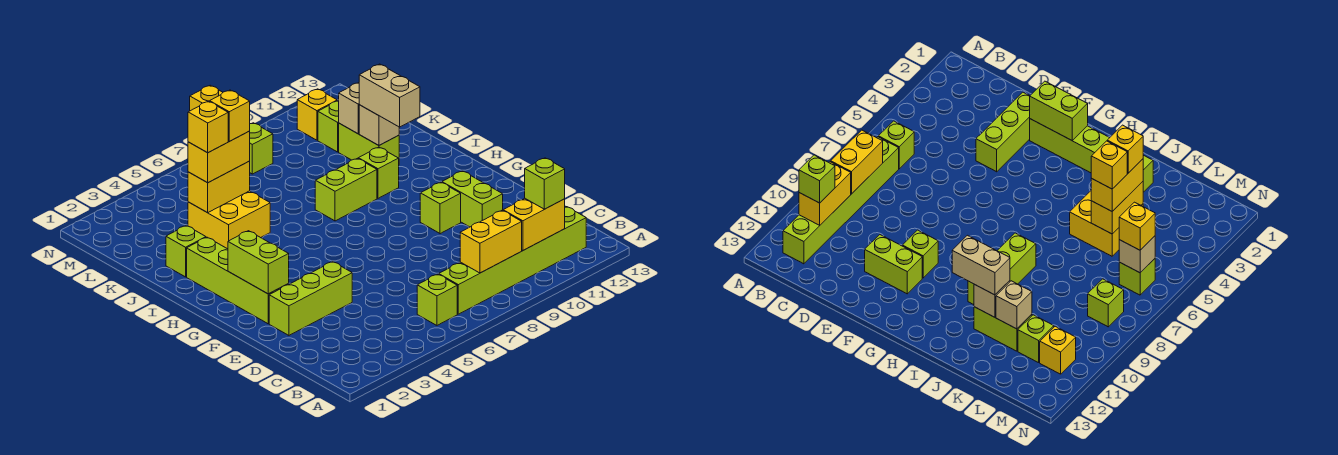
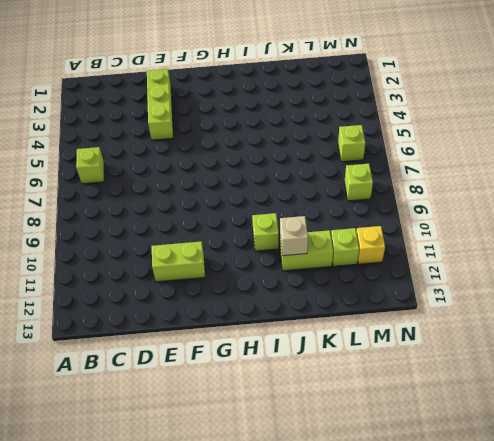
none -> lime brick B7:B12 level 1
none -> lime brick F2:I2 level 1
none -> lime brick F10 level 1

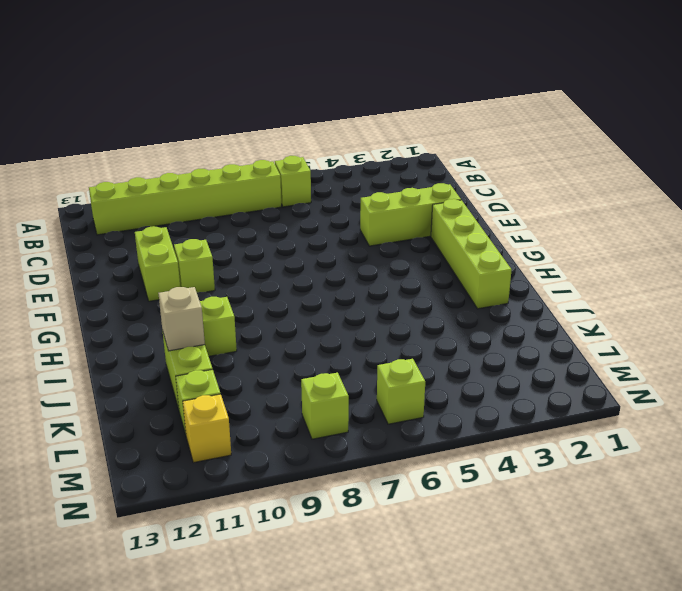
none -> lime brick I8:I9 level 1
none -> lime brick J2 level 1
none -> yellow brick J4:K5 level 1

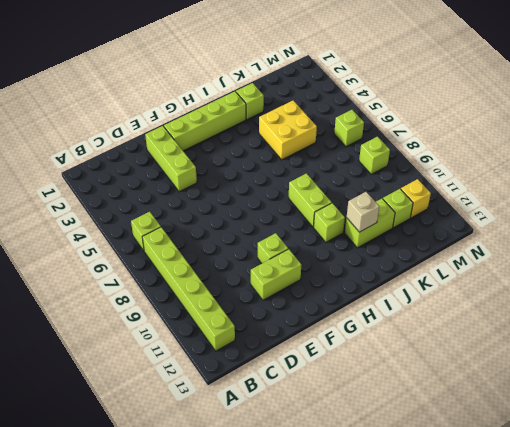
none -> yellow brick B8:B9 level 2
none -> yellow brick B10:B11 level 2
none -> lime brick F2:G2 level 2

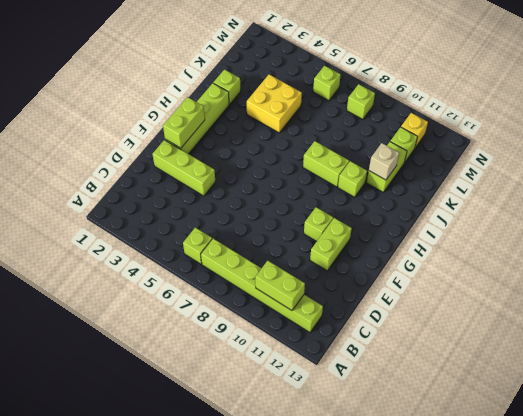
lime brick B10:B11 level 2 -> yellow brick B10:B11 level 2
none -> yellow brick B8:B9 level 2
none -> yellow brick K4:K5 level 2
none -> tan brick K11 level 2

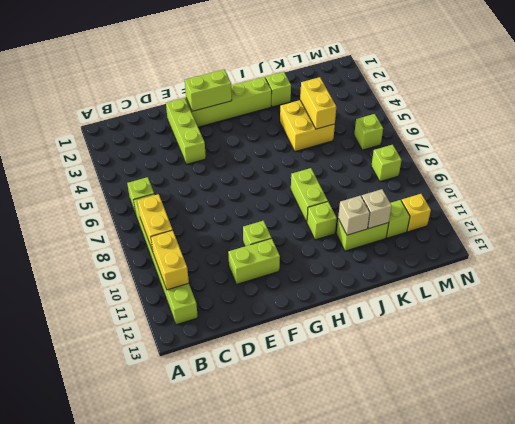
none -> tan brick M6 level 2
none -> lime brick B11 level 3
none -> tan brick I11:J11 level 3

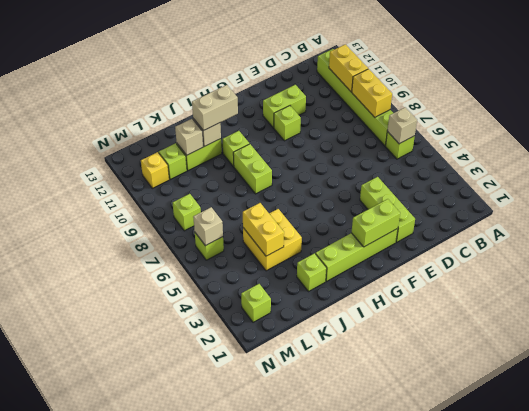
tan brick B6 level 2 -> none
lime brick M2 level 1 -> lime brick B11 level 3
none -> yellow brick K4:K5 level 3
none -> yellow brick M6 level 3
none -> yellow brick K4 level 4

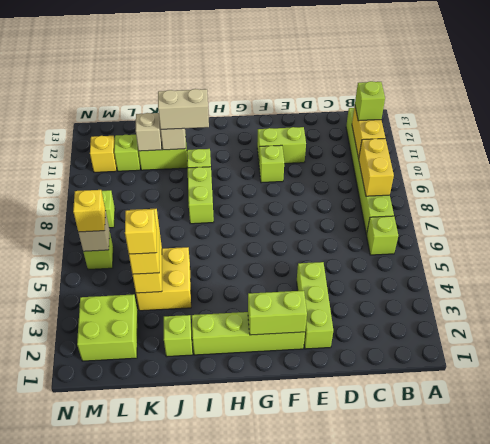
lime brick L2:M3 level 1 -> none
none -> yellow brick K5 level 4

